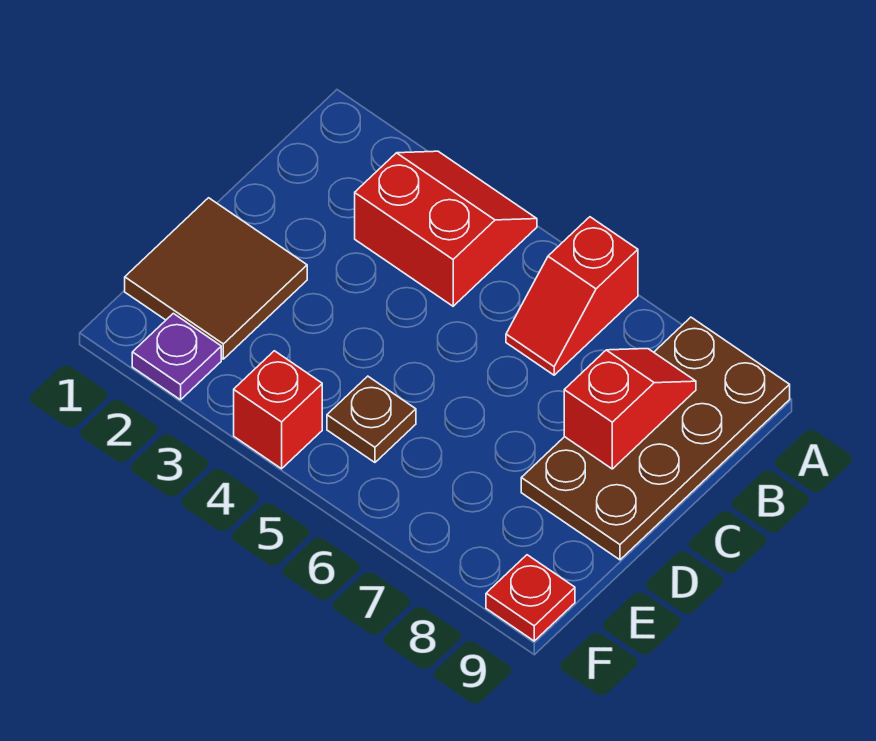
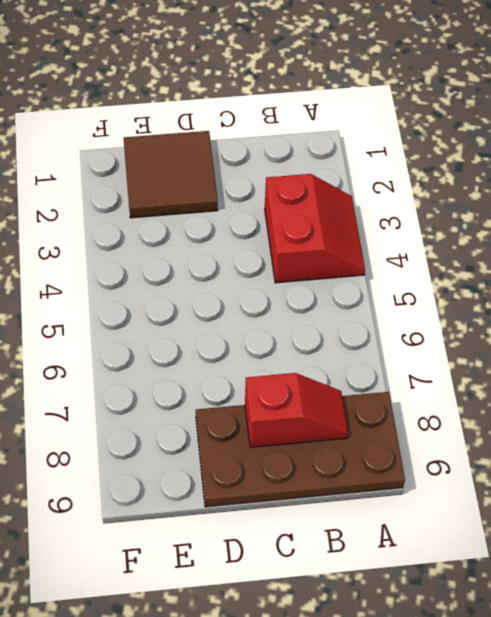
none -> red slope A6:B6 level 1 top A
none -> brown plate E5 level 1

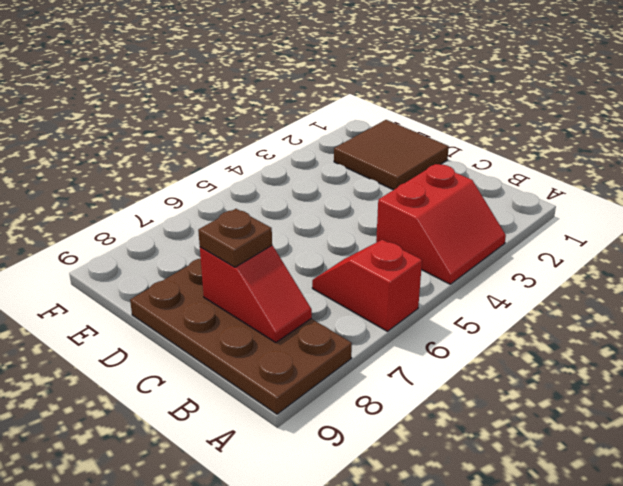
brown plate C8 level 3 -> brown plate E5 level 1
none -> purple plate F2 level 1
none -> red brick F4 level 1

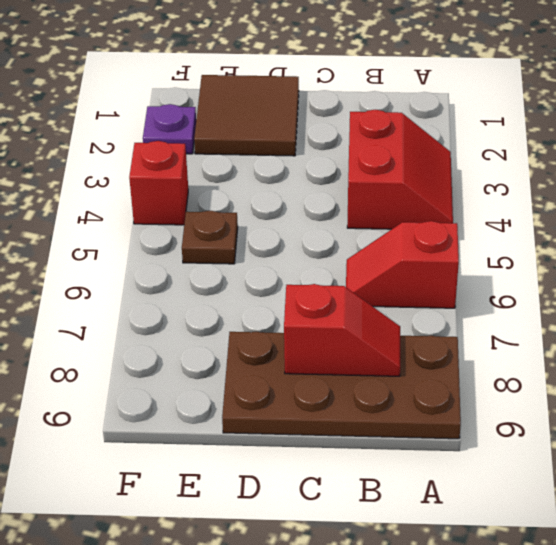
none -> red plate F9 level 1

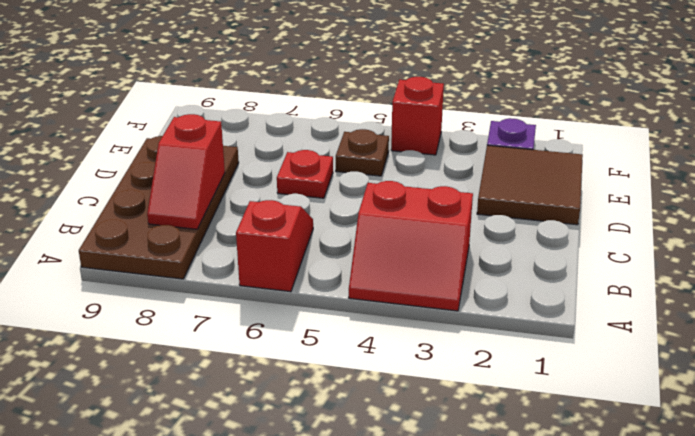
red plate D6 level 1 -> red plate F9 level 1

